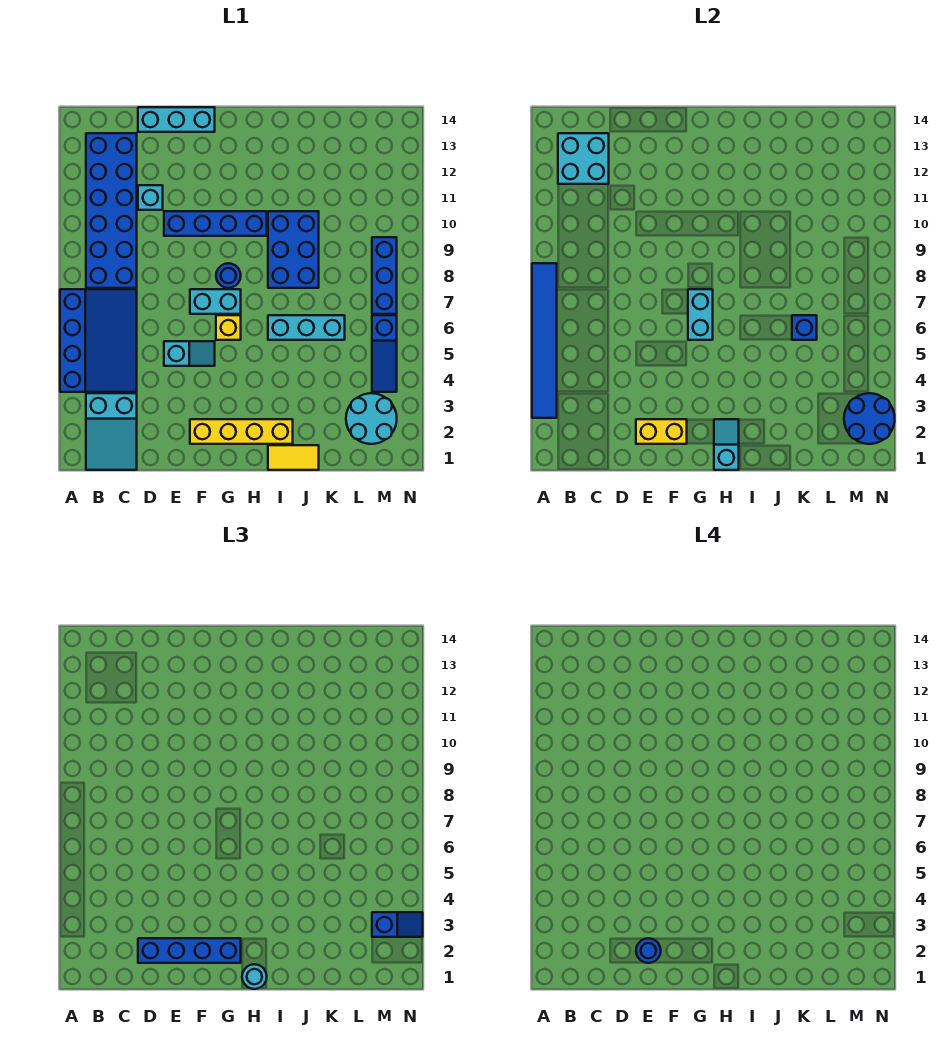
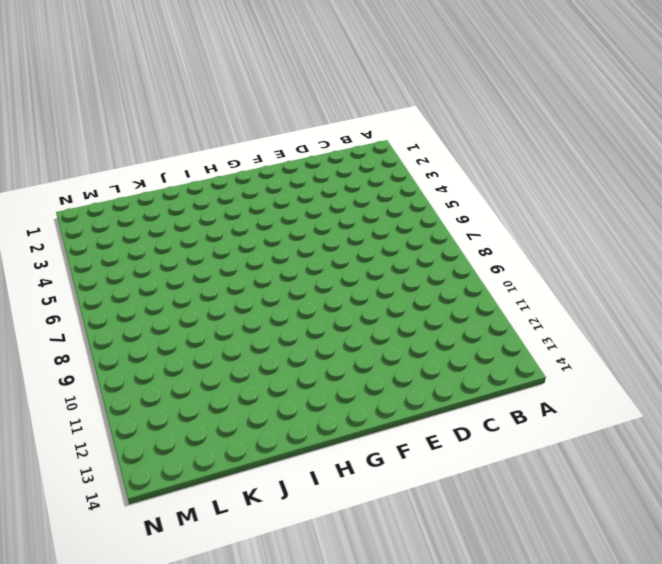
none -> blue slope A4:C7 level 1 top A
none -> cyan slope B1:C3 level 1 top 3
none -> blue brick B8:C13 level 1

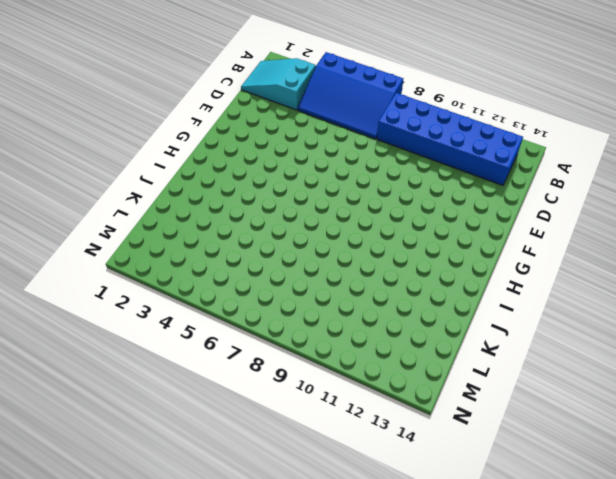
none -> cyan brick D11 level 1
none -> cyan brick D14:F14 level 1
none -> cyan slope E5:F5 level 1 top E

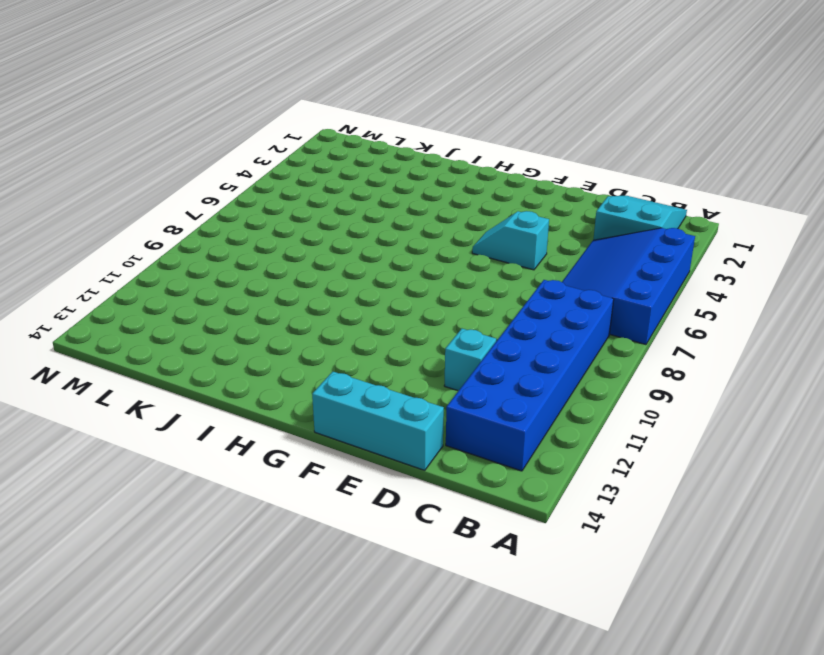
none -> blue brick E10:H10 level 1
none -> yellow brick F2:I2 level 1
none -> cyan brick F7:G7 level 1

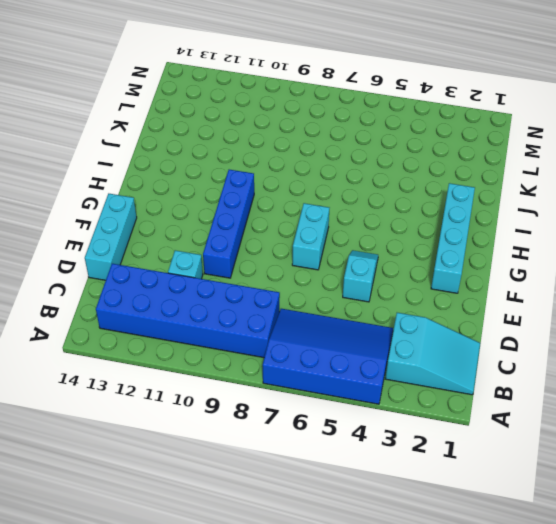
cyan brick F2:I2 level 1 -> yellow brick F2:I2 level 1
none -> yellow brick G6 level 1
none -> blue round brick G8 level 1
none -> yellow tile I1:J1 level 1

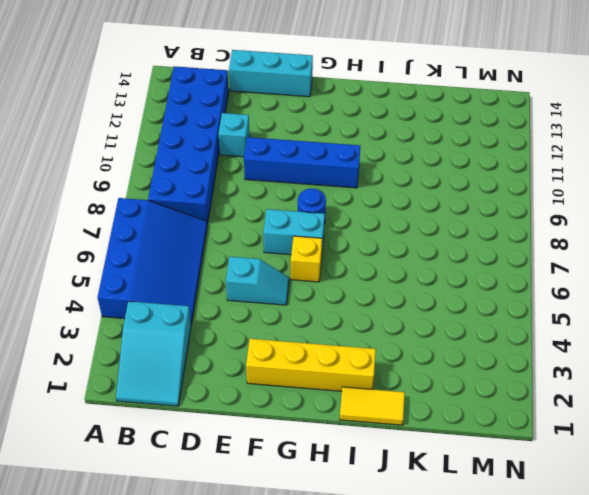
none -> cyan brick I6:K6 level 1
none -> blue brick I8:J10 level 1
none -> cyan round brick L2:M3 level 1

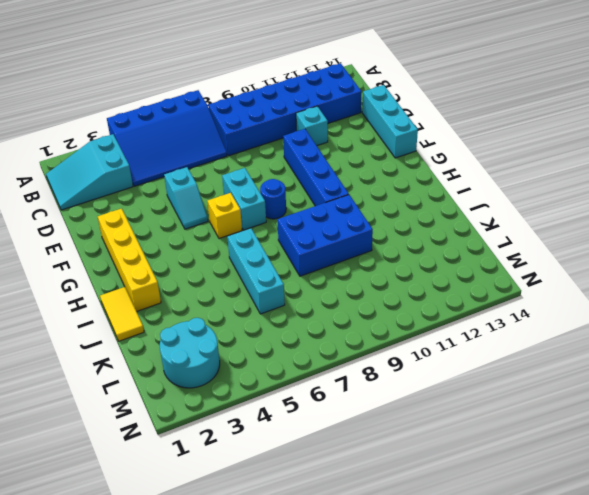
none -> blue slope M4:M6 level 1 top 6
none -> blue brick M7:M9 level 1
none -> blue tile A3:A8 level 2

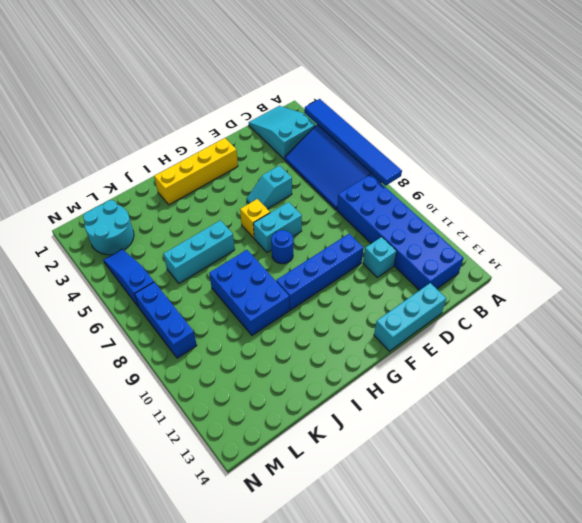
none -> yellow tile I1:J1 level 1
none -> cyan brick B12:C13 level 2
none -> yellow brick E2:F2 level 2

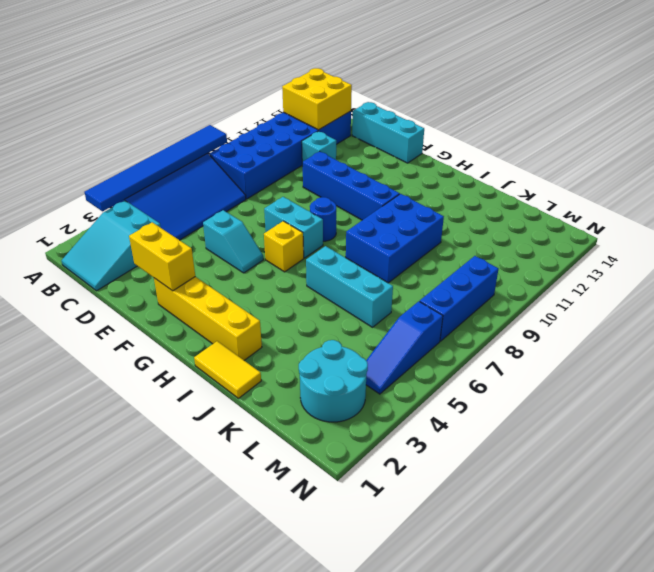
yellow brick B12:C13 level 2 -> cyan brick B12:C13 level 2
none -> cyan brick G6:G7 level 2
none -> cyan slope H1:H2 level 2 top 1
none -> blue brick K6 level 2

